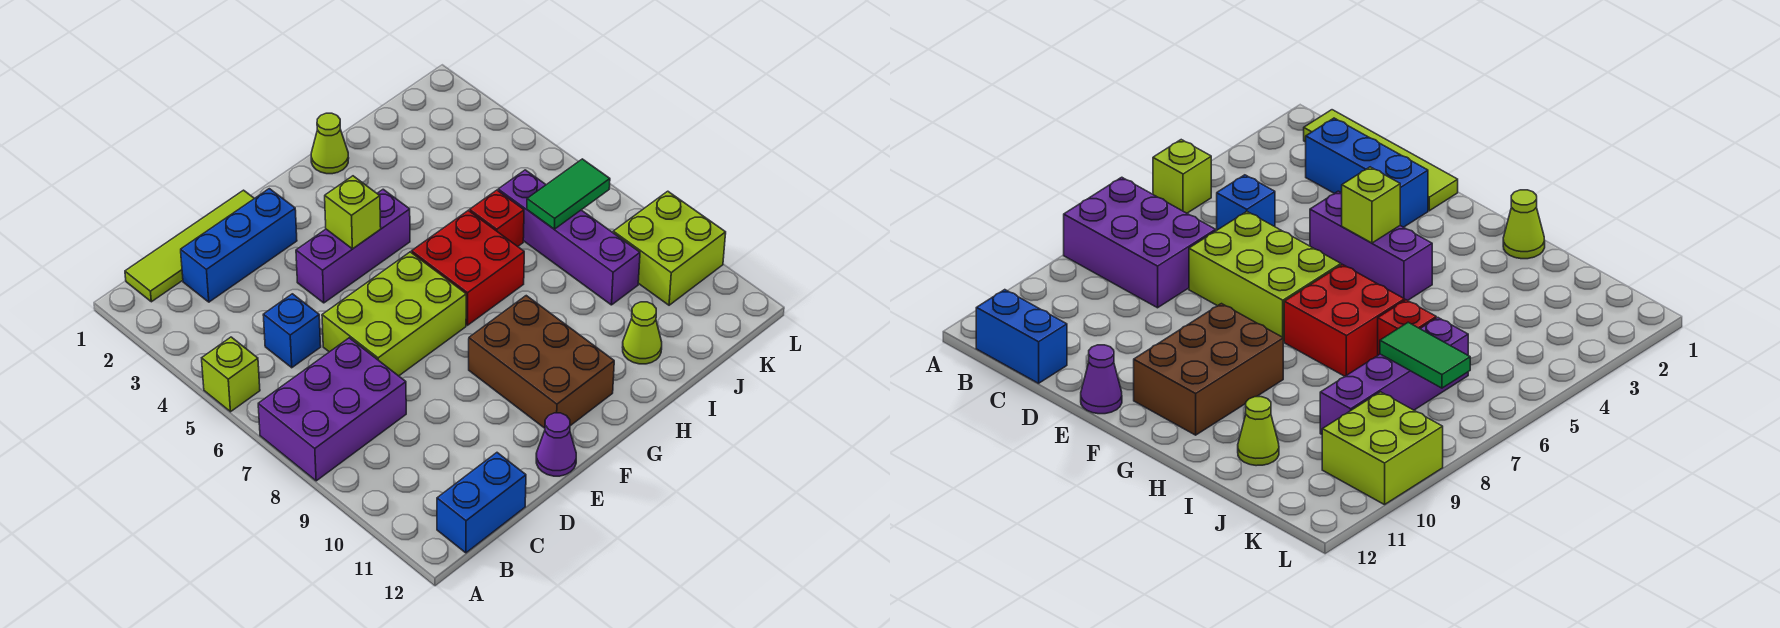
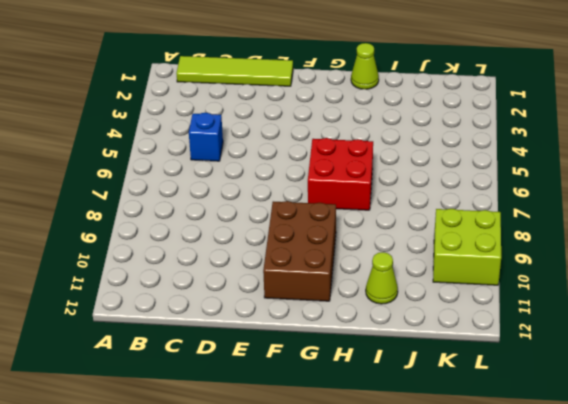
none -> lime brick A5 level 1
none -> purple brick A7:C8 level 1
none -> blue brick B12:C12 level 1

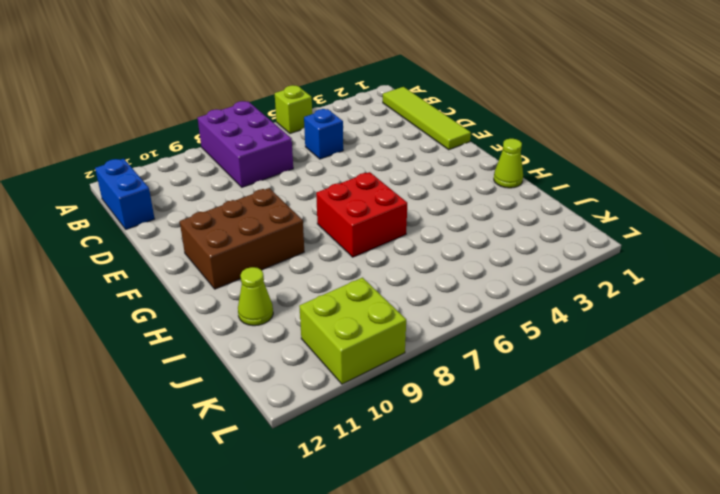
none -> blue brick C2:E2 level 1
none -> lime brick D6:F7 level 1
none -> purple brick E4:G4 level 1

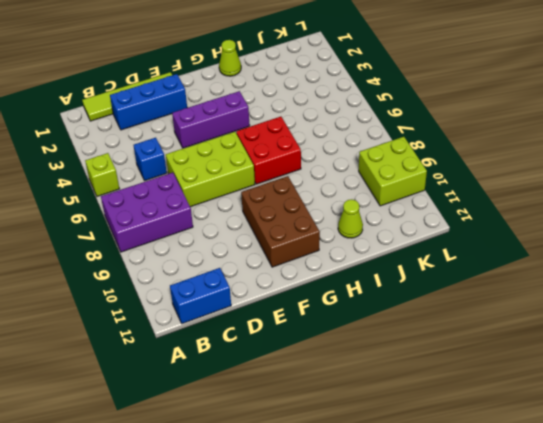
none -> purple cone E12 level 1
none -> red brick I6 level 1
none -> purple brick J6:J9 level 1

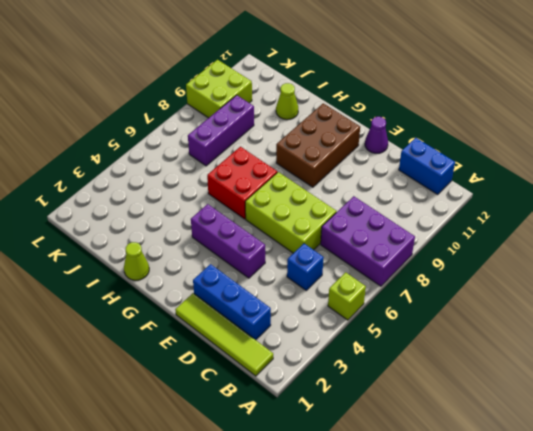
purple brick J7:J9 level 1 -> purple brick J6:J9 level 1
none -> red brick I6 level 1
none -> lime brick F4 level 2
none -> green tile J7:K7 level 2

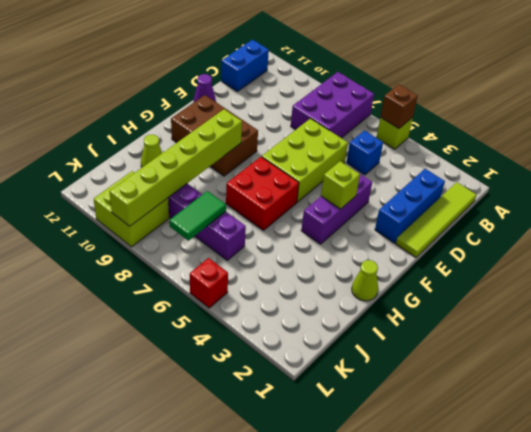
brown brick A5 level 2 -> none
lime brick G9:L9 level 2 -> none
red brick L5 level 1 -> red brick I6 level 1

